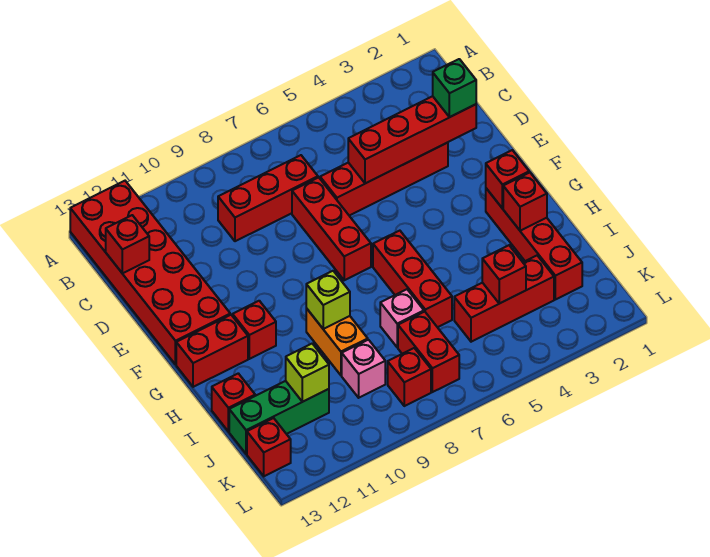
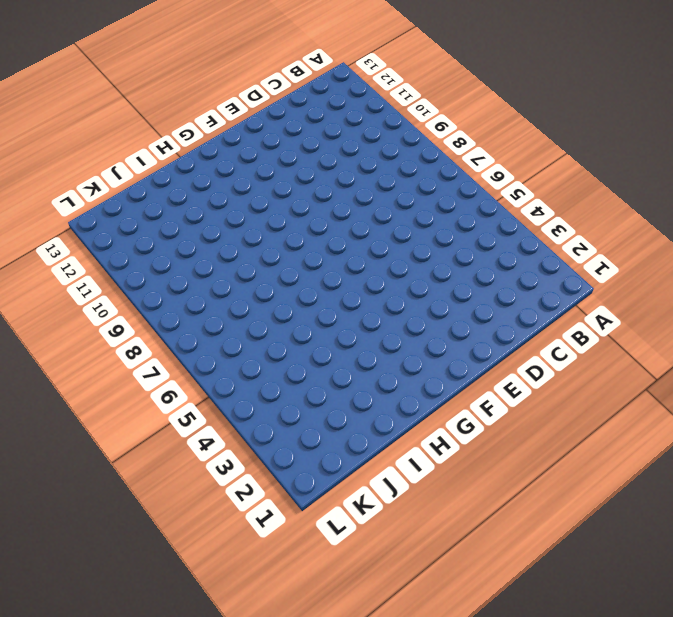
none -> red brick A12:F13 level 1
none -> red brick C7:C9 level 1
none -> red brick D3:D6 level 1

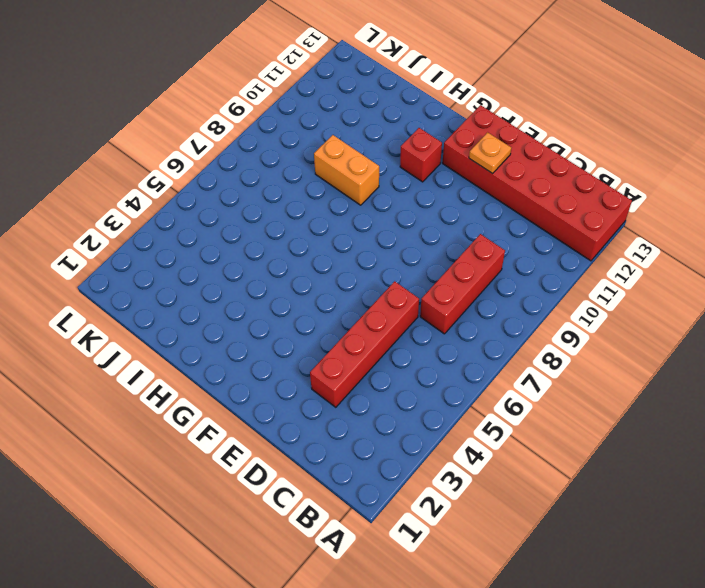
orange plate E12 level 2 -> none
none -> red brick D7:F7 level 1
none -> red brick G2:J2 level 1
none -> red brick G6:I6 level 1

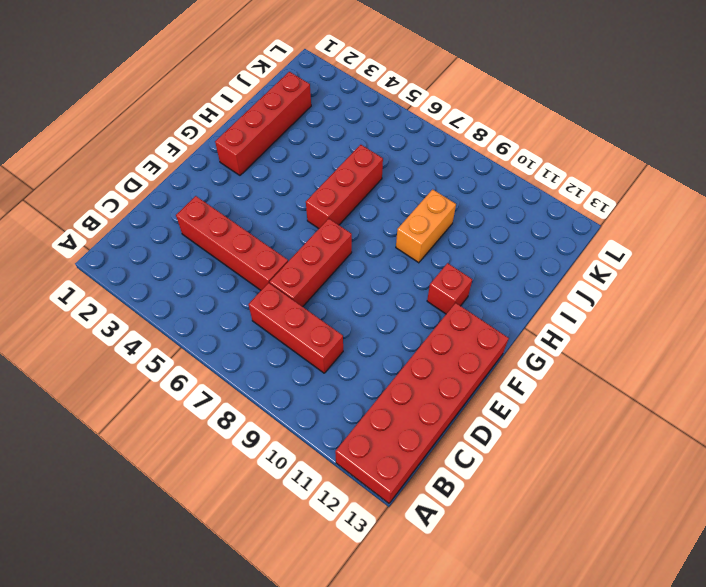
none -> red brick G12:G13 level 1
none -> pink brick I7 level 1
none -> red brick I13 level 1

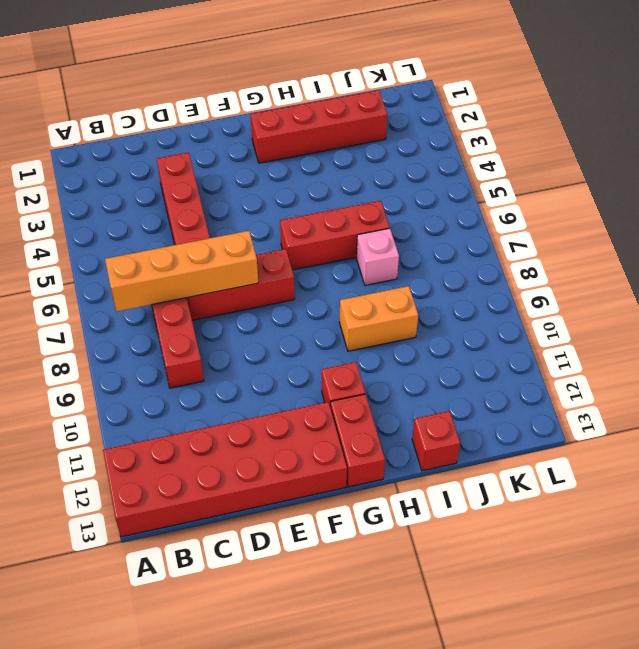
orange brick B7:E7 level 2 -> none
none -> red brick J3:J5 level 1
none -> red brick J7:K7 level 1
none -> pink brick J9 level 1

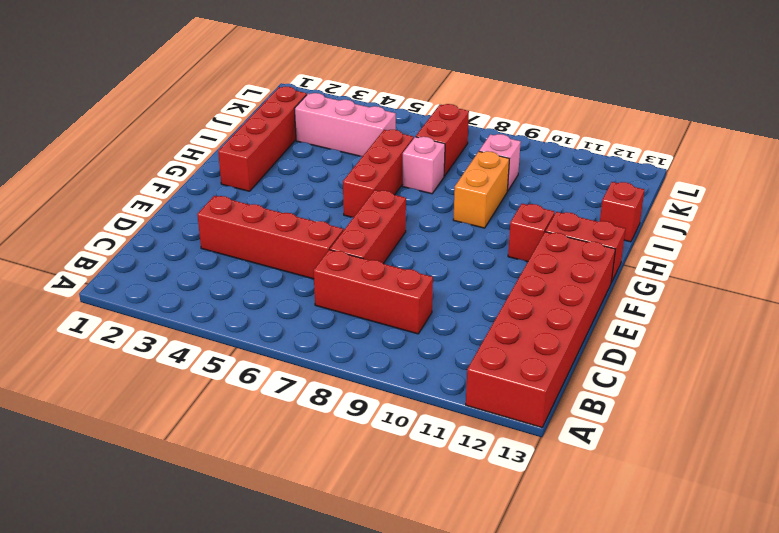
pink brick J3:J5 level 1 -> red brick J3:J5 level 1
none -> green brick J11:J13 level 1
none -> red brick K8 level 1
none -> red brick K13 level 1

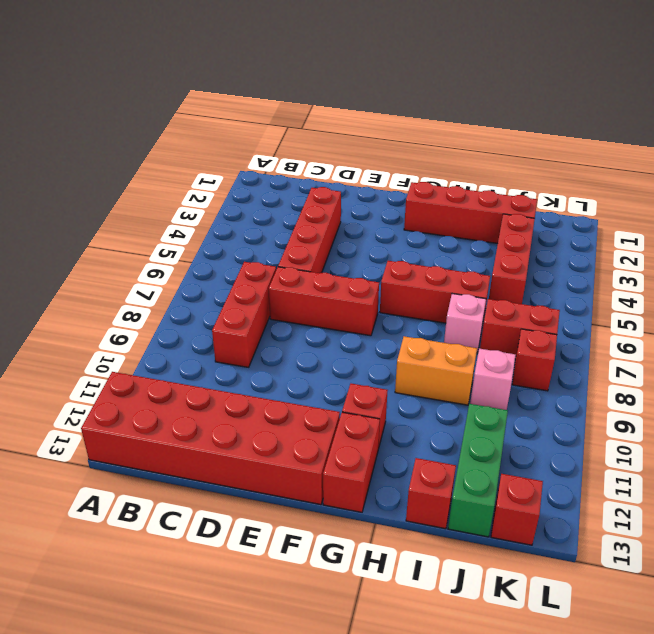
none -> red brick C13 level 2
none -> red brick D2:D5 level 2
none -> red brick G2 level 2

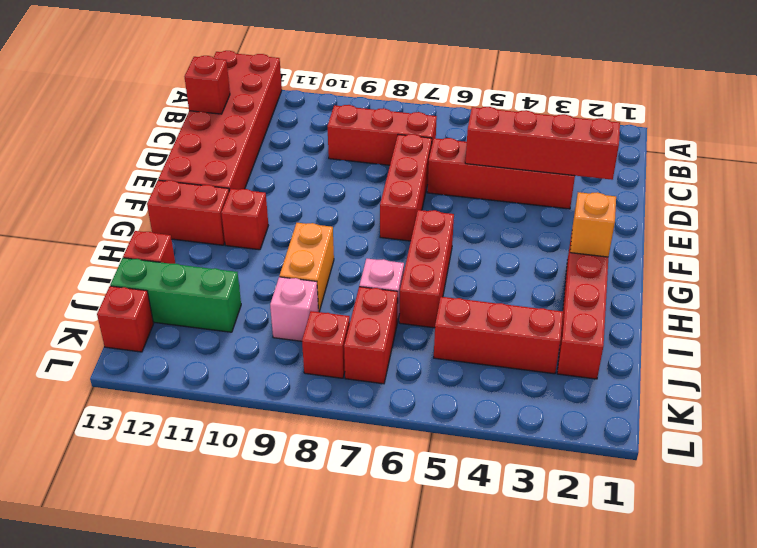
orange brick G2 level 2 -> red brick G2 level 2
none -> red brick H2 level 2
none -> lime brick H9 level 2
none -> red brick J4 level 2

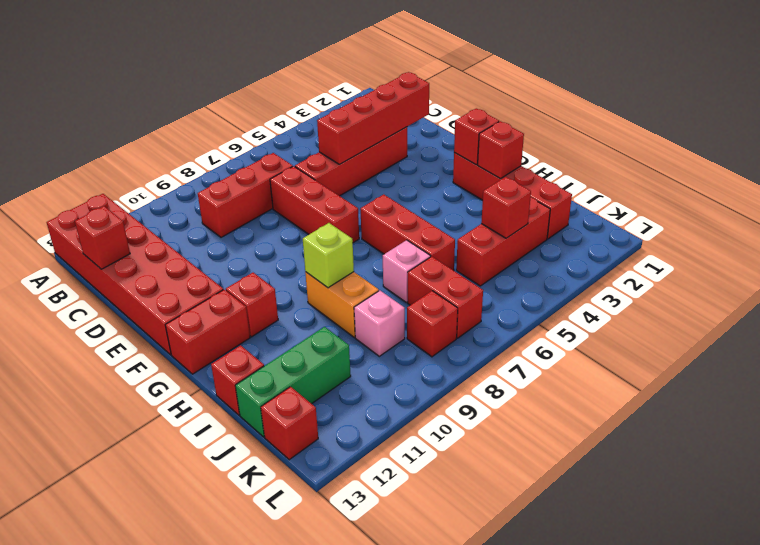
none -> lime brick J11 level 2
none -> green brick D2 level 3

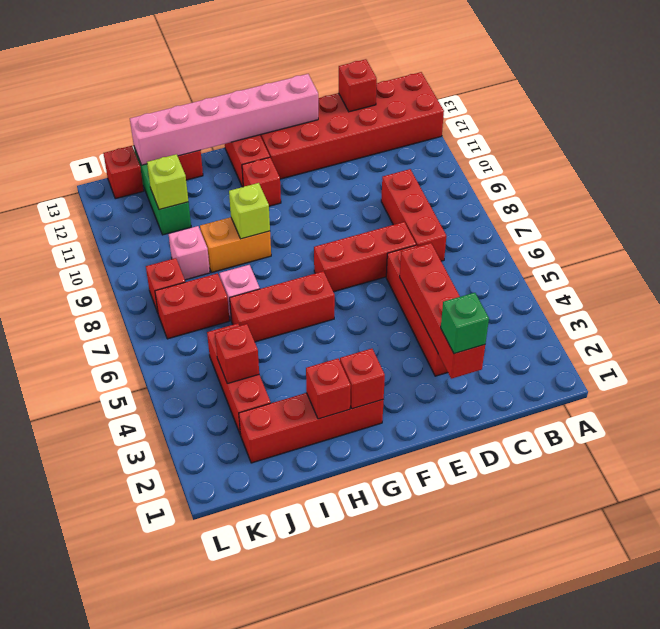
pink brick E13:J13 level 2 -> none

